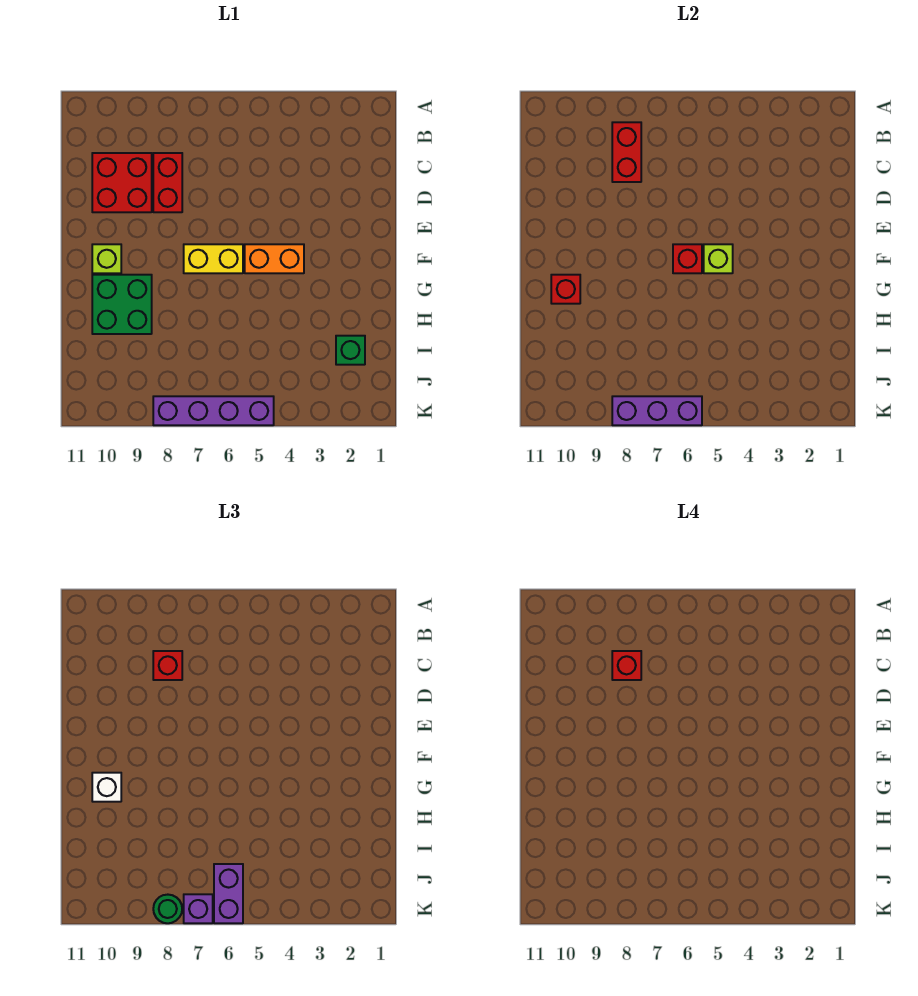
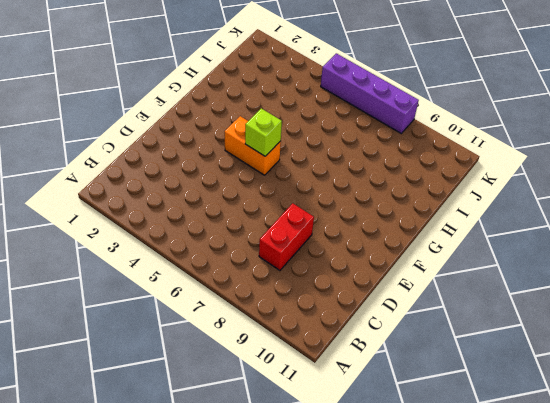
none -> red brick C9:D10 level 1
none -> yellow brick F6:F7 level 1
none -> lime brick F10 level 1

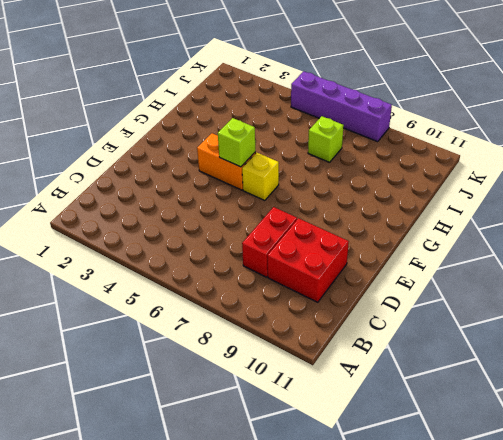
yellow brick F6 level 1 -> yellow brick F6:F7 level 1
lime brick I7 level 1 -> lime brick F10 level 1
none -> green brick G9:H10 level 1
none -> green brick I2 level 1
none -> red brick B8:C8 level 2

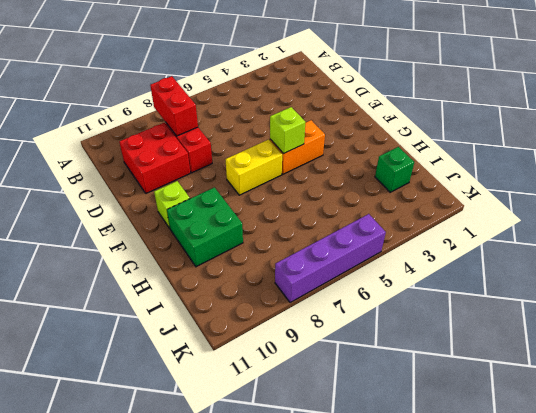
none -> red brick F6 level 2
none -> red brick G10 level 2
none -> purple brick K6:K8 level 2

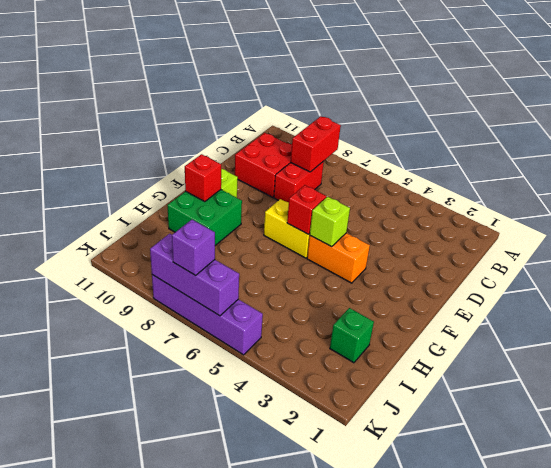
none -> red brick C8 level 3
none -> white brick G10 level 3
none -> purple brick J6:K6 level 3

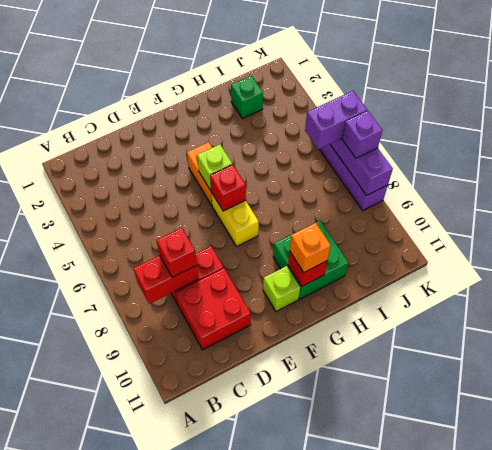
orange brick G10 level 3 -> white brick G10 level 3
none -> green round brick K8 level 3
none -> red brick C8 level 4

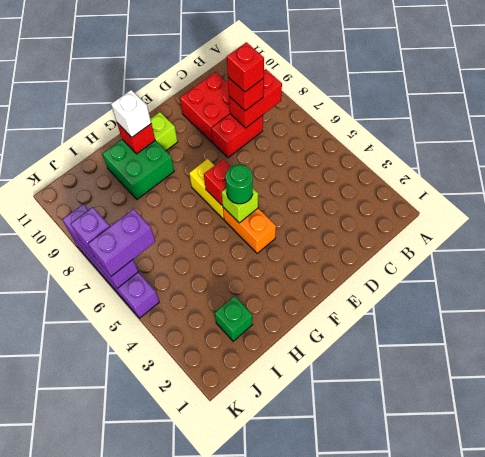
green round brick F5 level 3 -> green round brick K8 level 3

